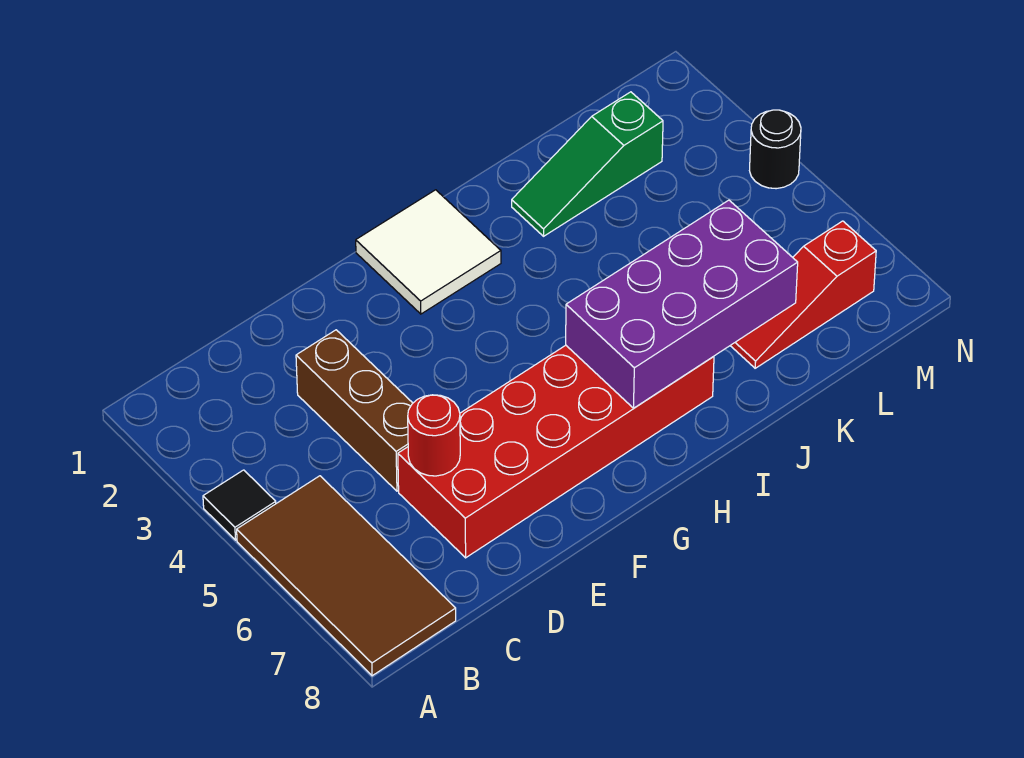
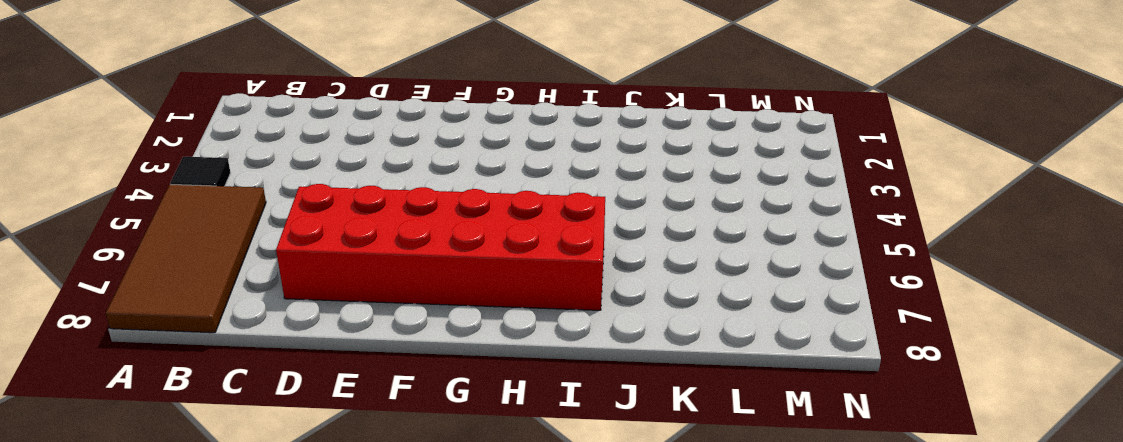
none -> brown brick D3:D5 level 1
none -> white tile G1:H2 level 1

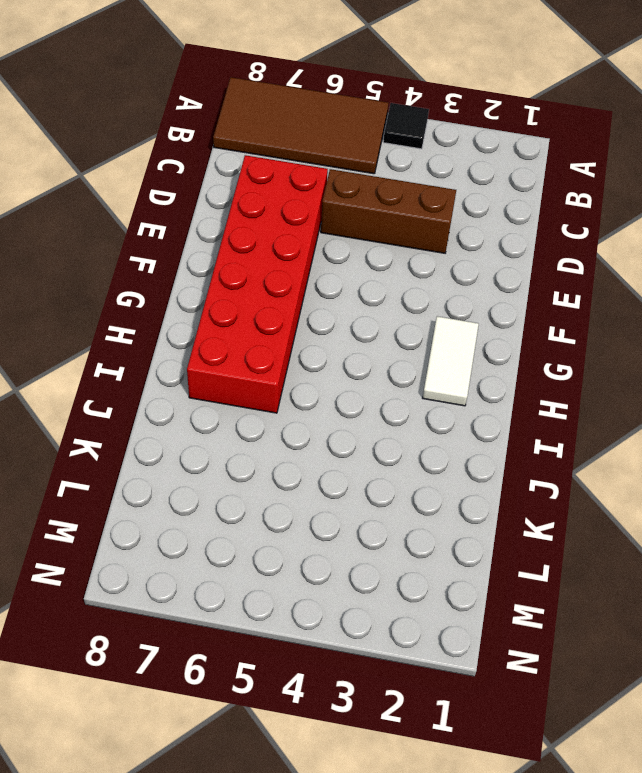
white tile G2:H2 level 1 -> white tile G1:H2 level 1
none -> green slope J2:L2 level 1 top L
none -> red slope K7:M7 level 1 top M

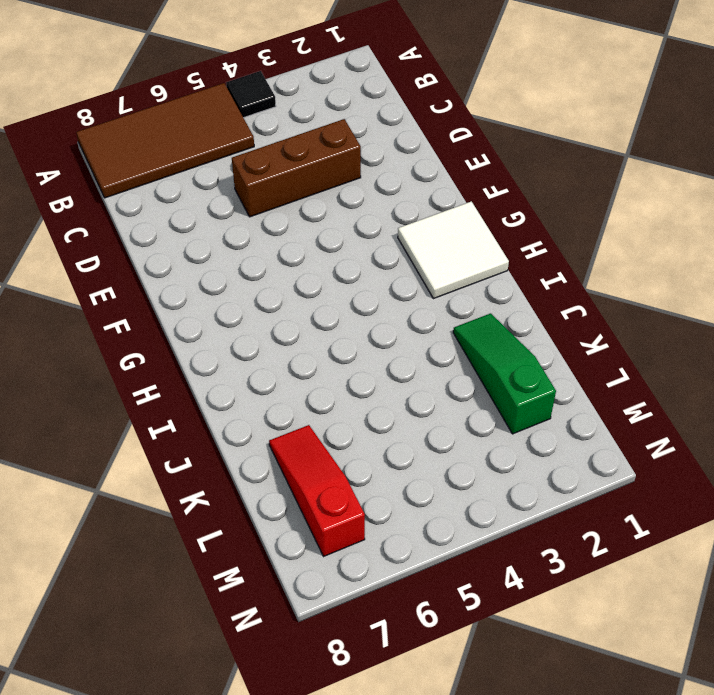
none -> red brick D6:I7 level 1
none -> black round brick N4 level 1

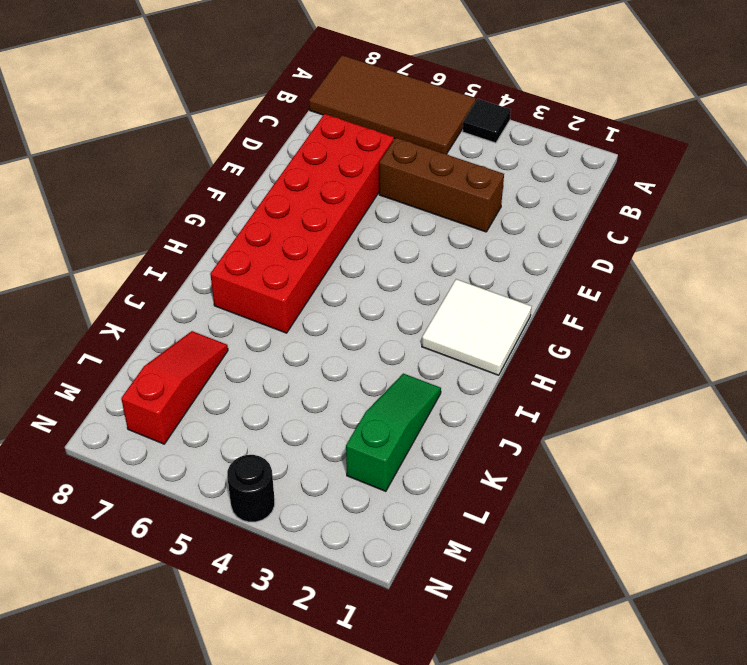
none -> red round brick D6 level 2
none -> purple brick H6:K7 level 2

